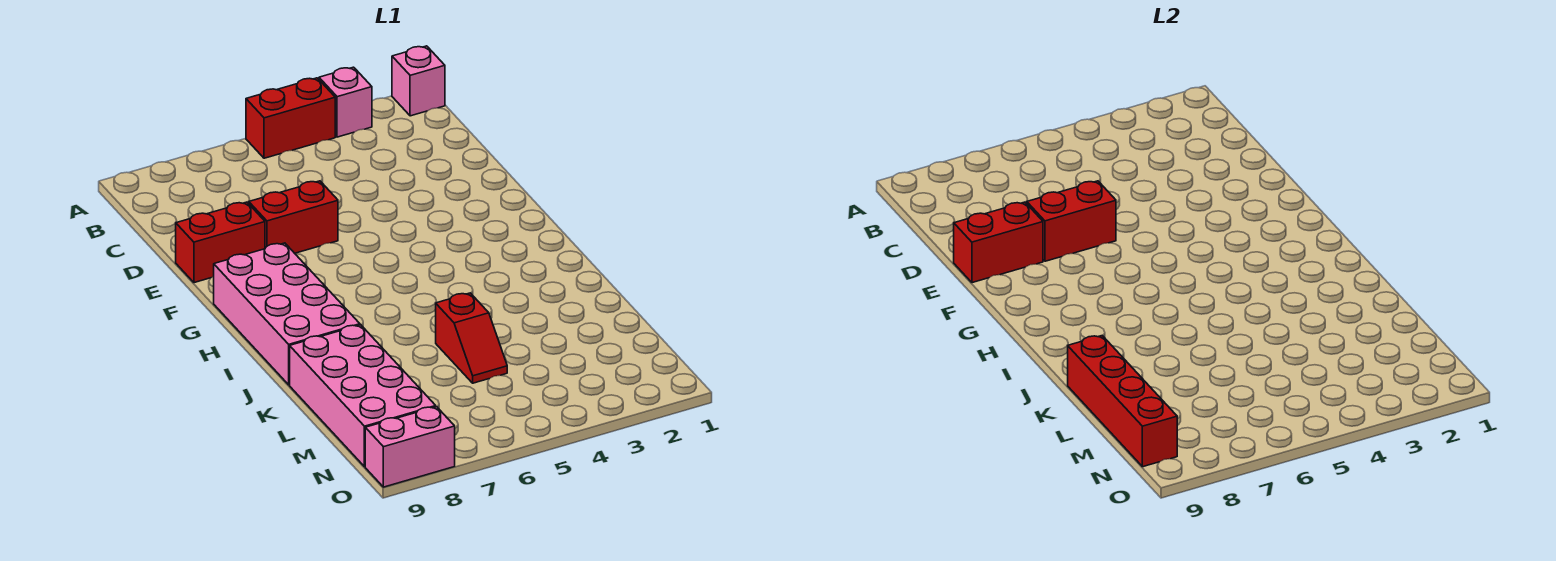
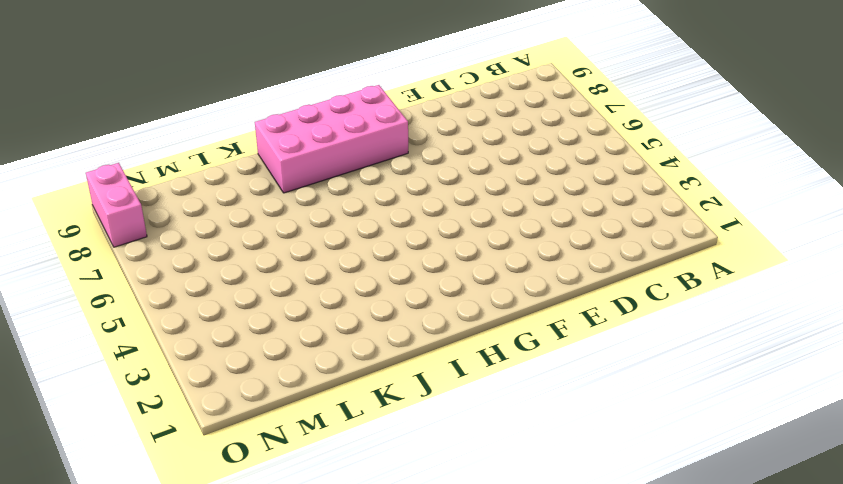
none -> pink brick A1 level 1
none -> pink brick A3 level 1
none -> red brick A4:A5 level 1

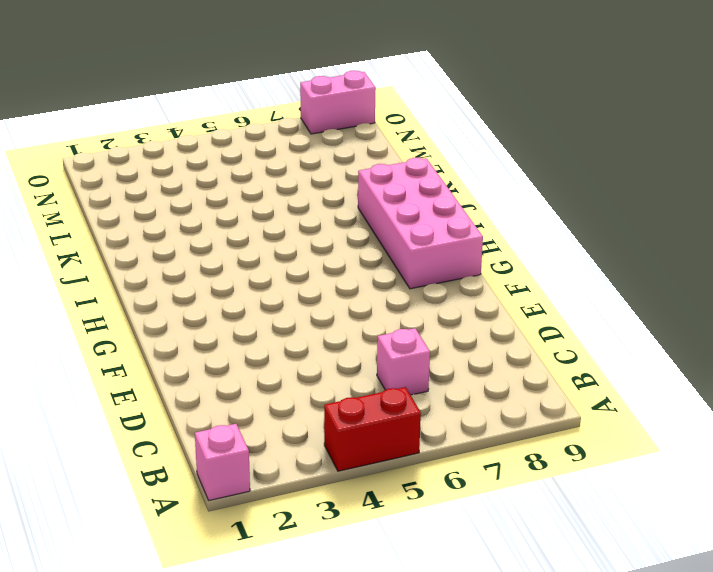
pink brick C6 level 1 -> pink brick A3 level 1
none -> red brick E6:E7 level 1
none -> red brick E8:E9 level 1
none -> red slope K5:L5 level 1 top K

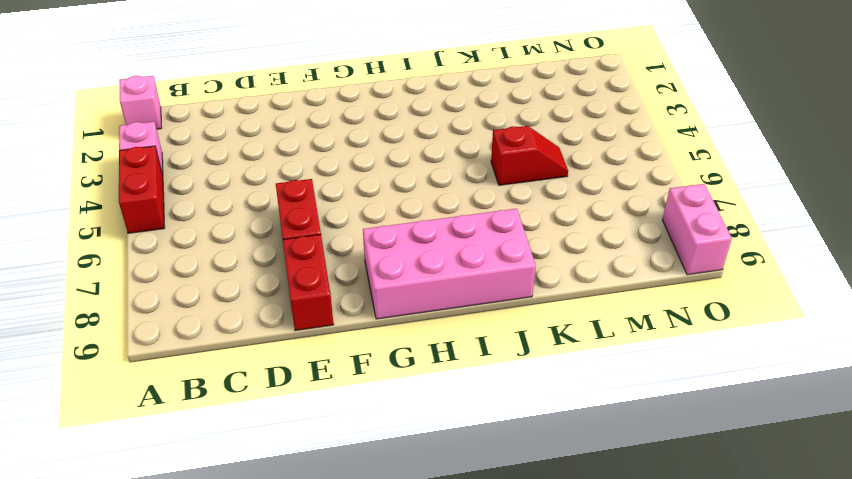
none -> pink brick K8:N9 level 1
none -> red brick E6:E7 level 2
none -> red brick E8:E9 level 2

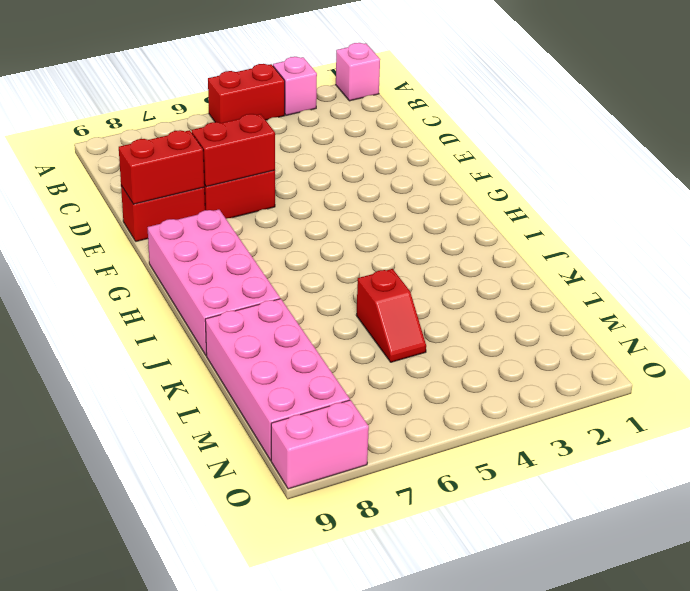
none -> red brick K9:N9 level 2

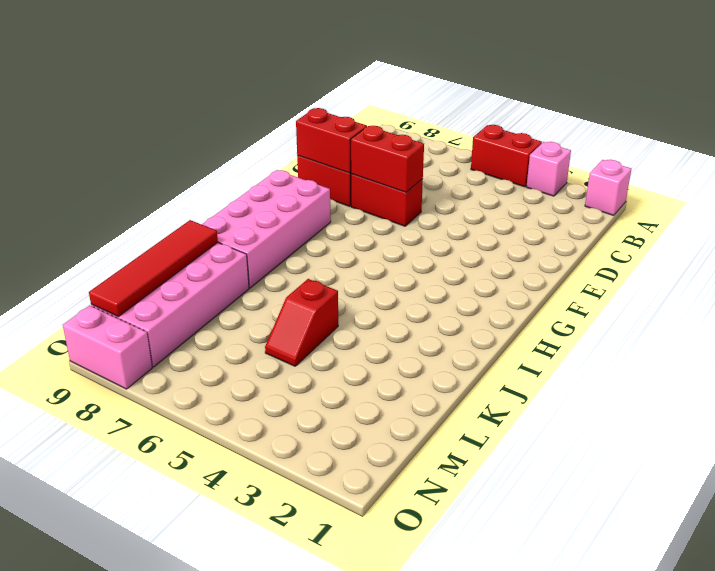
red tile K9:N9 level 2 -> red brick K9:N9 level 2

